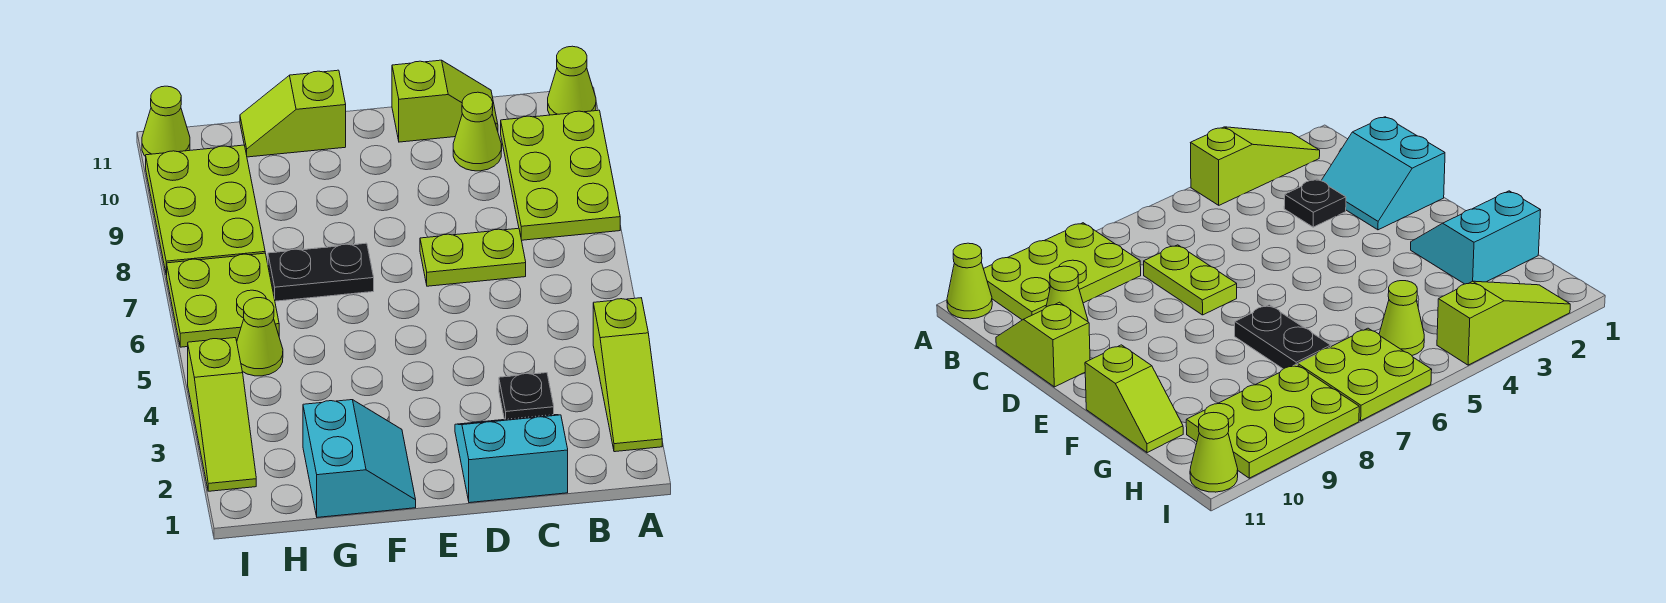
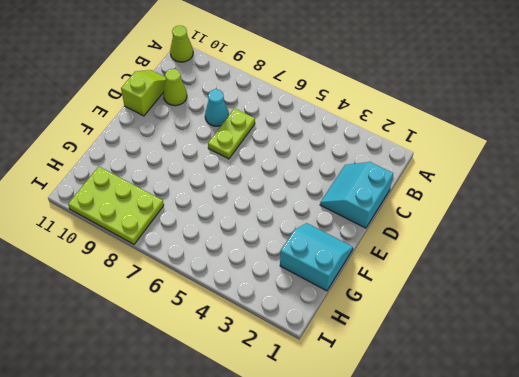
cyan cone C8 level 1 -> none
none -> lime slope A2:A4 level 1 top 4
none -> lime plate A8:B10 level 1
none -> black plate C3 level 1

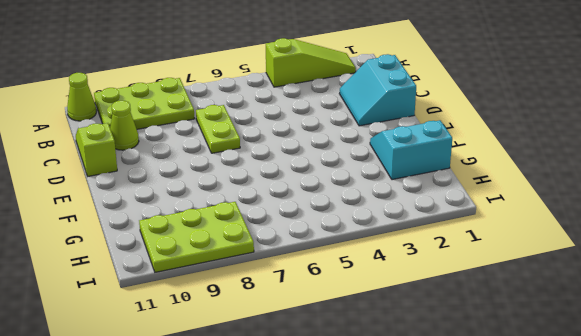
none -> black plate C3 level 1
none -> black plate F7:G7 level 1
none -> lime slope F11:G11 level 1 top F

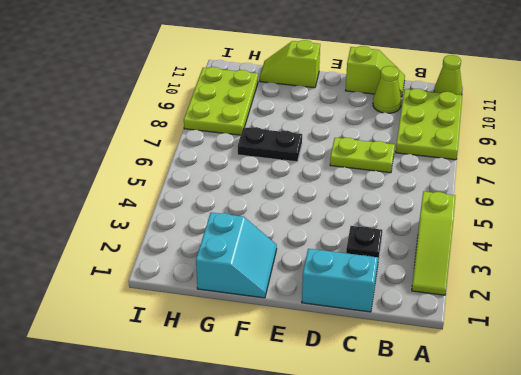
none -> lime cone H5 level 1
none -> lime plate H6:I7 level 1
none -> lime slope I2:I4 level 1 top 4

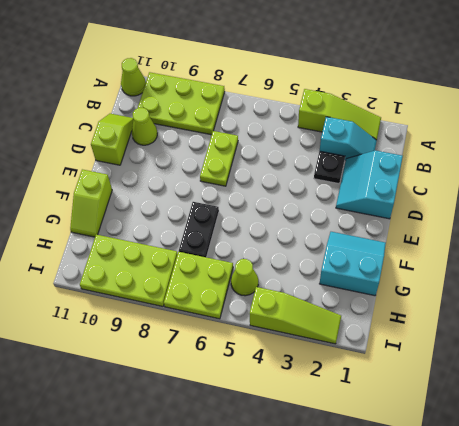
cyan slope B2:B3 level 1 top 3 -> none
none -> lime cone I11 level 1

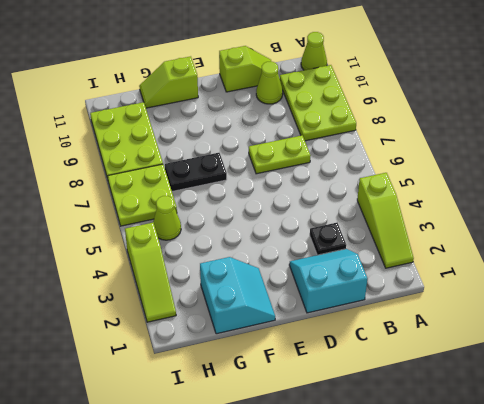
none -> lime cone I11 level 1

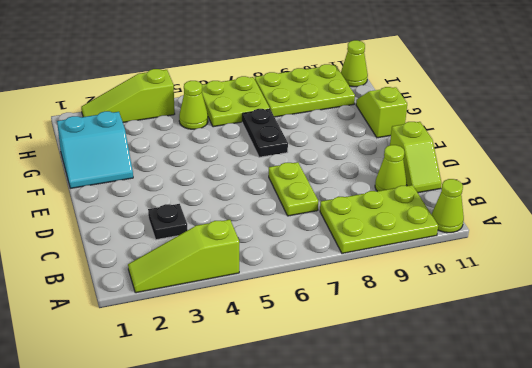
none -> cyan slope C1:D2 level 1 top 1

